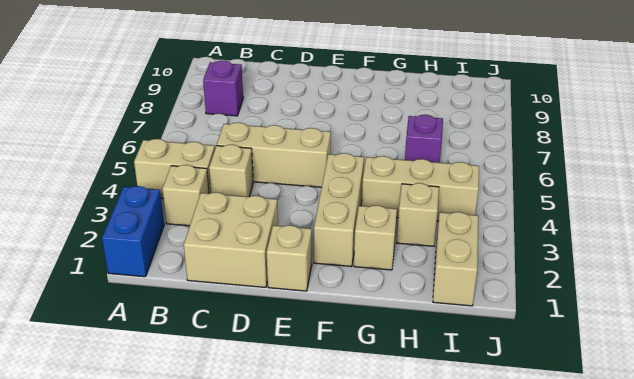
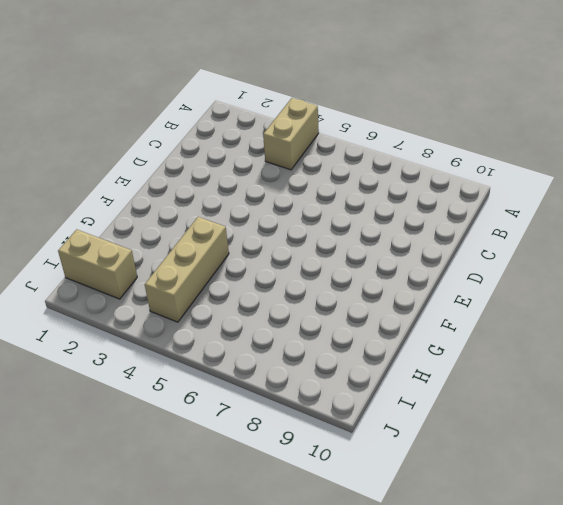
none -> blue brick A1:A2 level 1
none -> tan brick B3 level 1
none -> purple brick B8 level 1

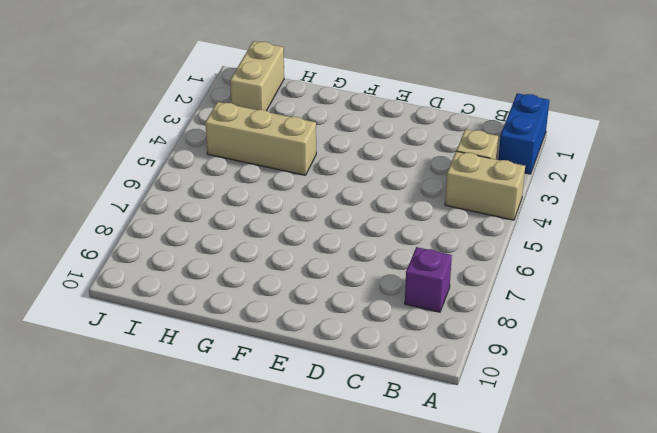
none -> tan brick C1:D2 level 1
none -> tan brick C4 level 1
none -> tan brick C5:E5 level 1

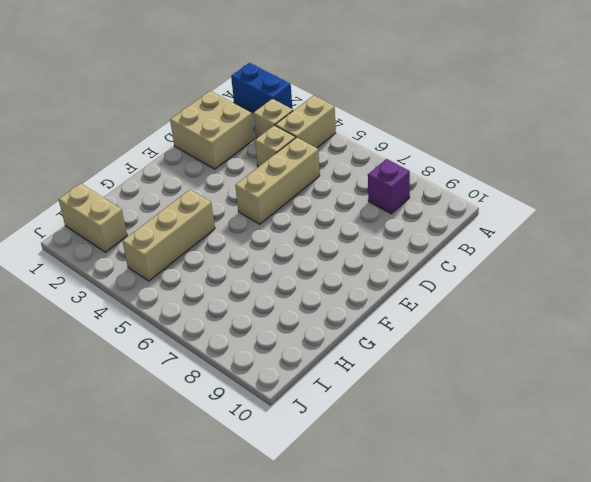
none -> tan brick E1 level 1
none -> tan brick F2:F4 level 1
none -> tan brick G2 level 1

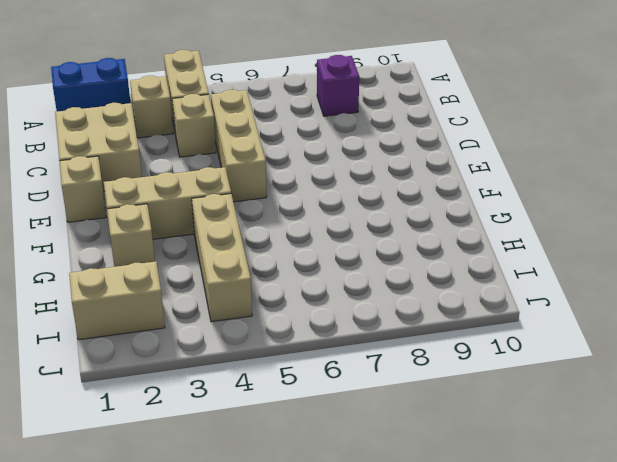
none -> tan brick H3 level 1
none -> purple brick H6 level 1

